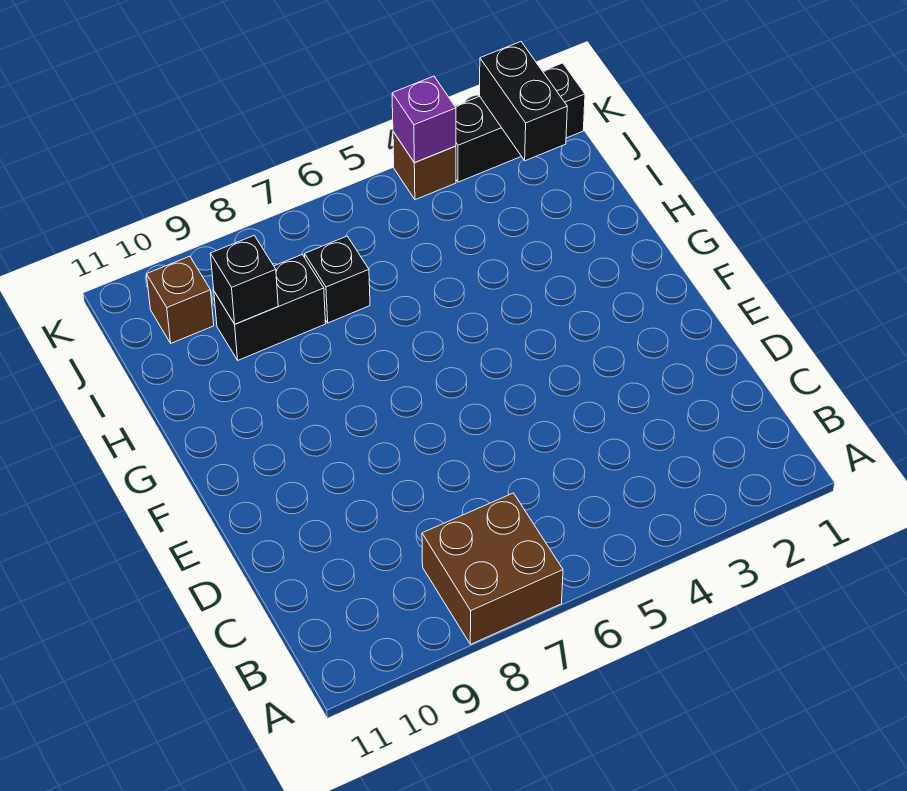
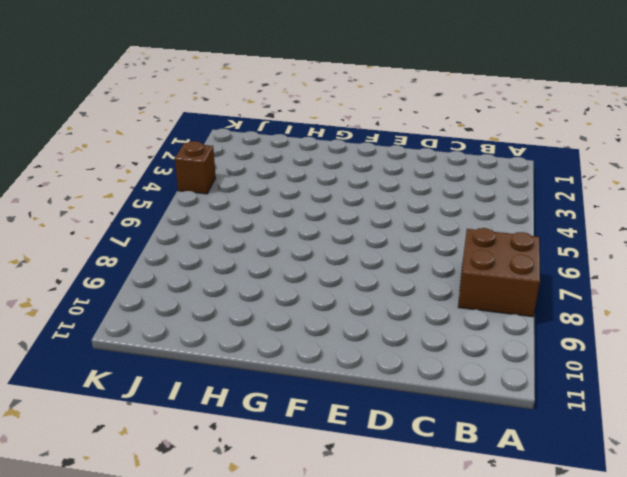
none -> black brick I7 level 1
none -> black brick I8:I9 level 1

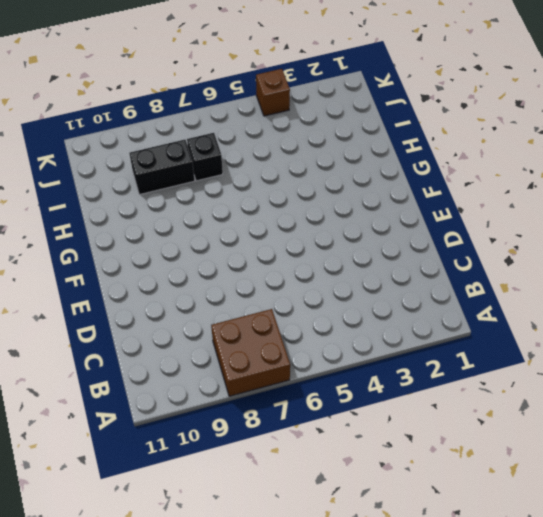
none -> brown brick J10 level 1
none -> black brick K1:K3 level 1

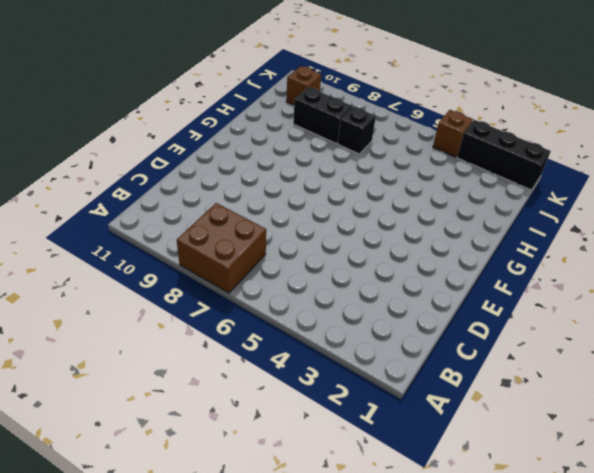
none -> black brick I9 level 2
none -> black brick J2:K2 level 2

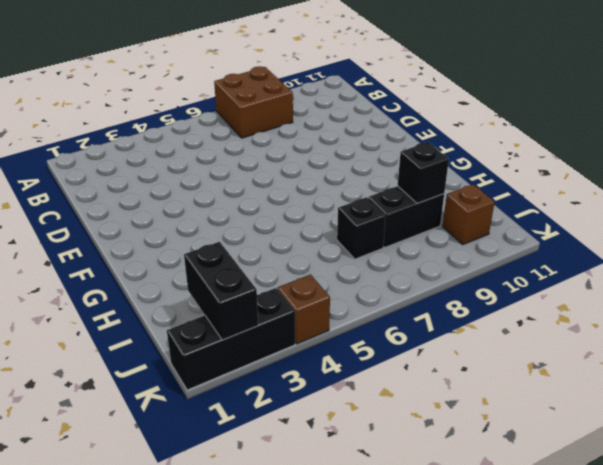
none -> purple brick K4 level 2

